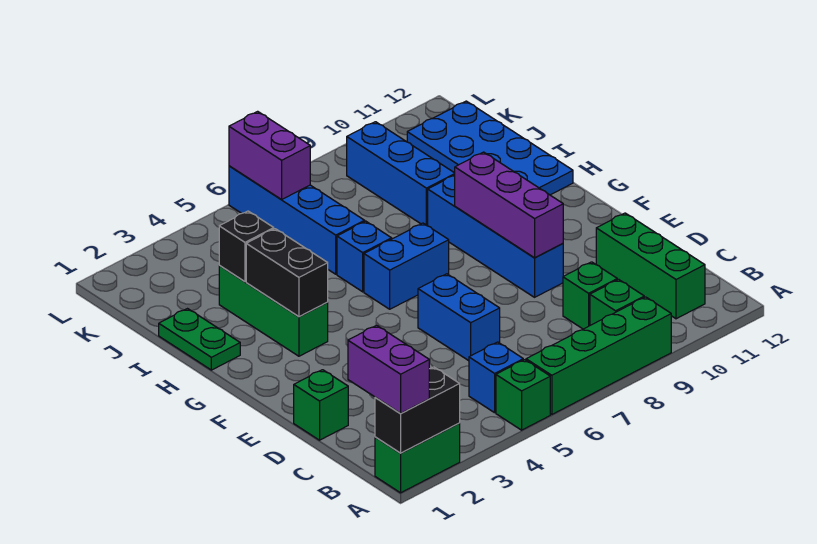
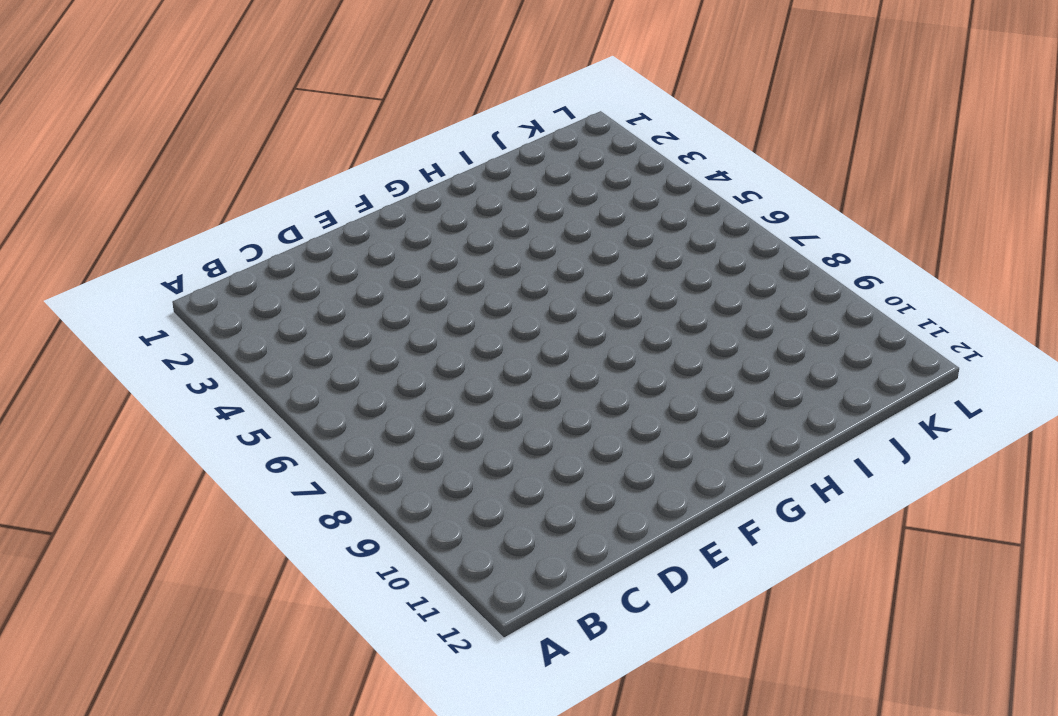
none -> green brick A1:A2 level 1
none -> green brick A5 level 1
none -> green brick A6:A9 level 1

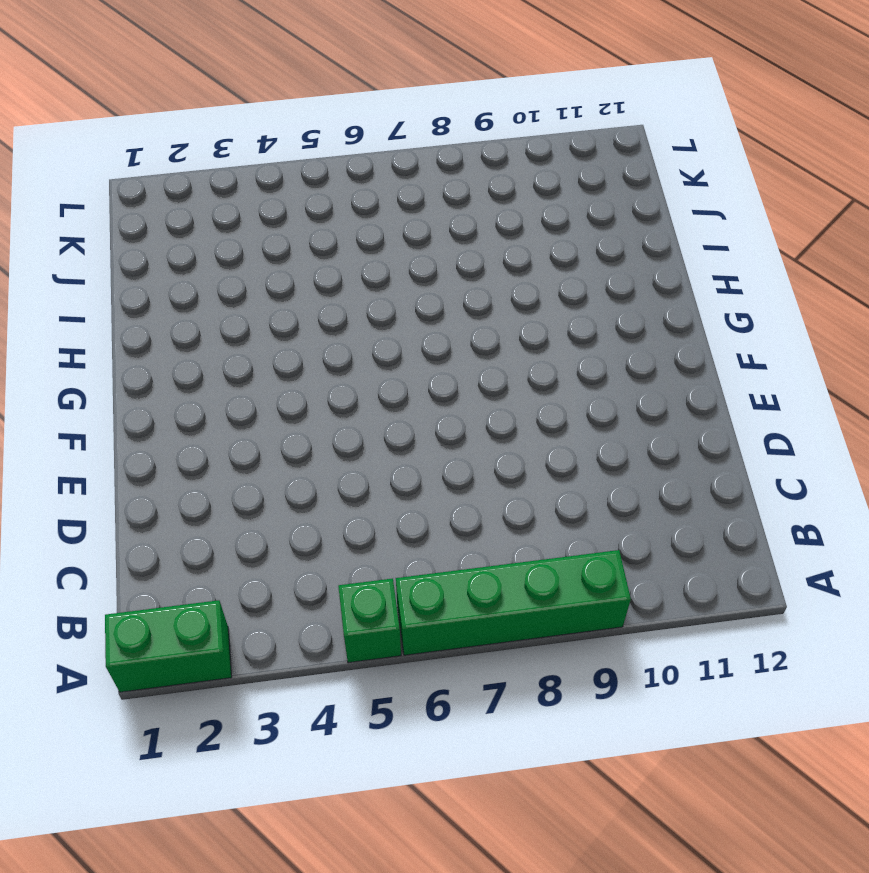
none -> blue brick B5 level 1
none -> green brick B9 level 1
none -> green brick B11:D11 level 1

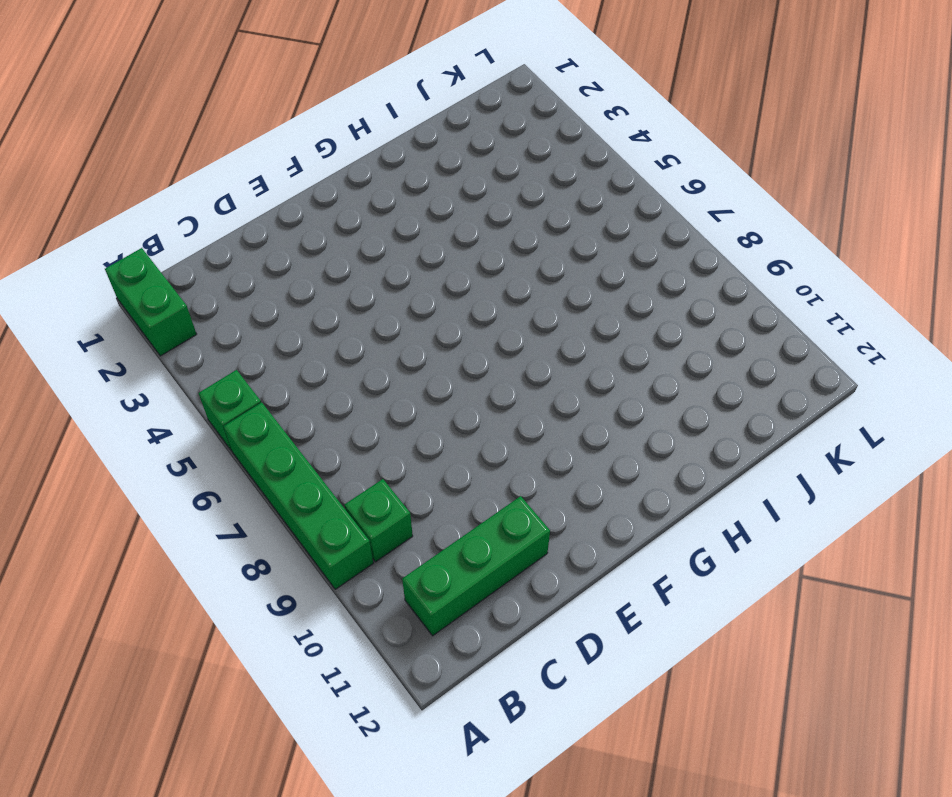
none -> blue brick B5 level 1
none -> green brick C9 level 1
none -> green brick D1 level 1

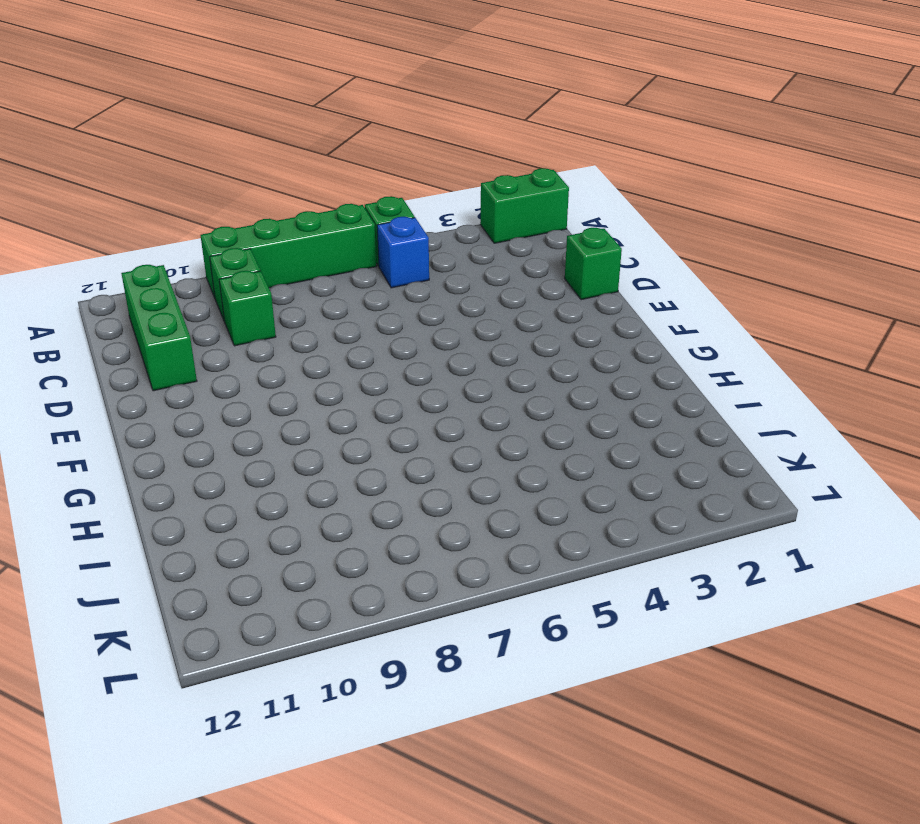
none -> blue brick D6:E6 level 1
none -> blue brick E9:H9 level 1
none -> green brick G3:I3 level 1

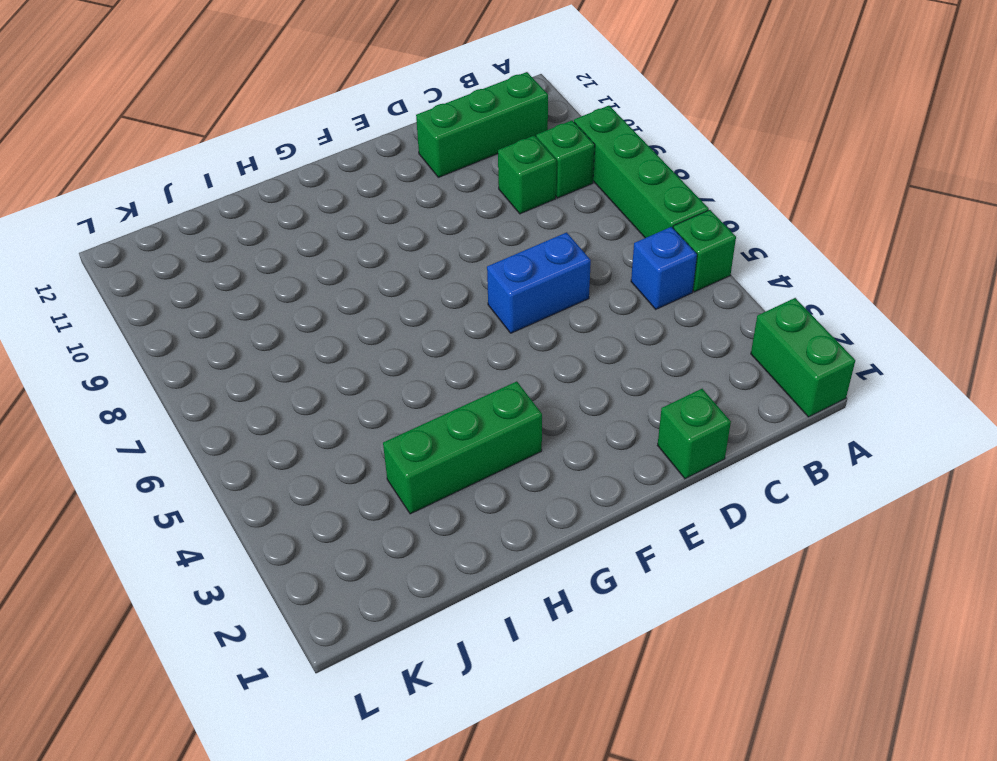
none -> blue brick E9:H9 level 1
none -> blue brick G6:G7 level 1
none -> green plate H1:I1 level 1

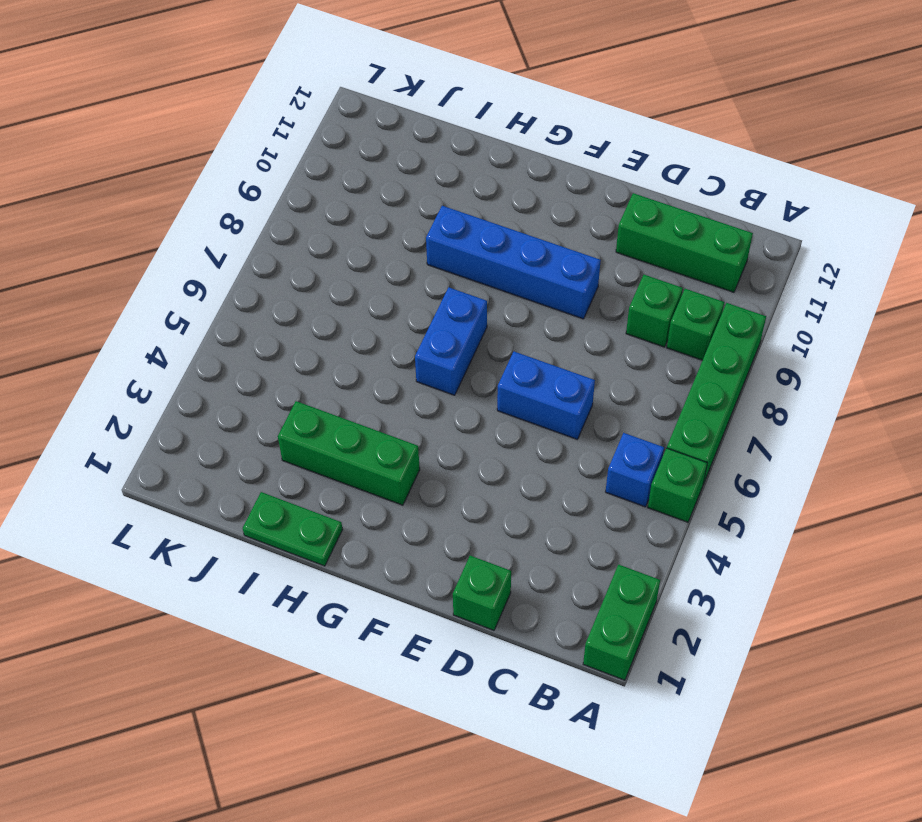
none -> blue brick H6 level 1
none -> blue plate H11:K12 level 1
none -> blue brick I6:L6 level 1

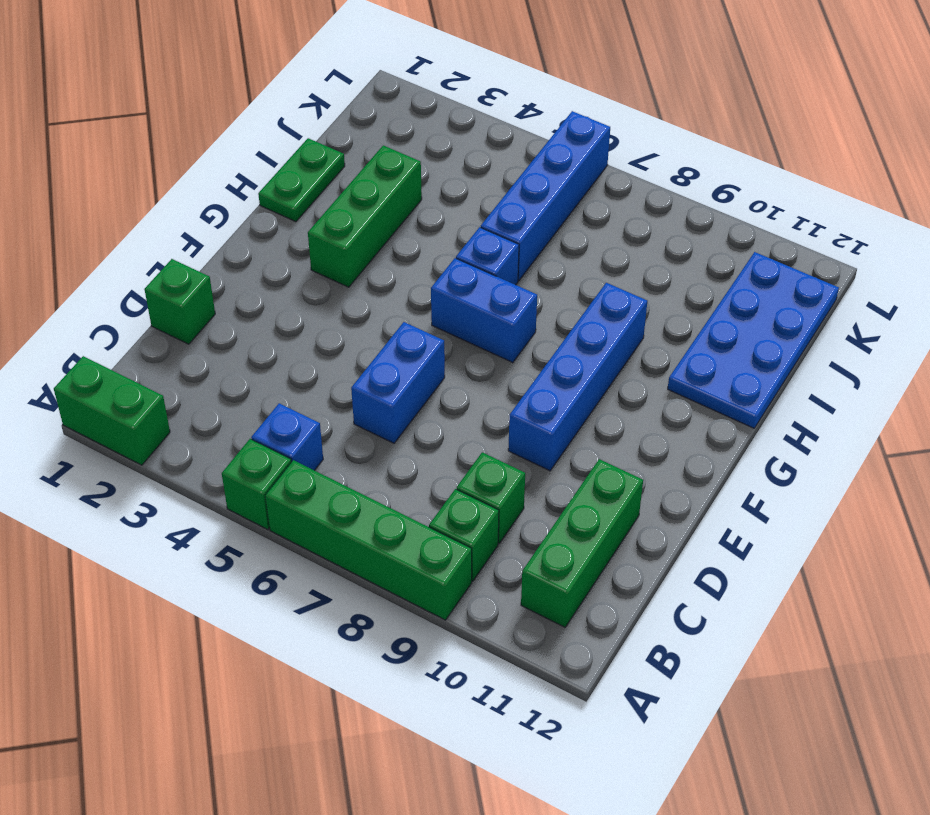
none -> blue brick I9:K9 level 1
none -> black brick A1:A2 level 2
none -> purple brick E9:G9 level 2

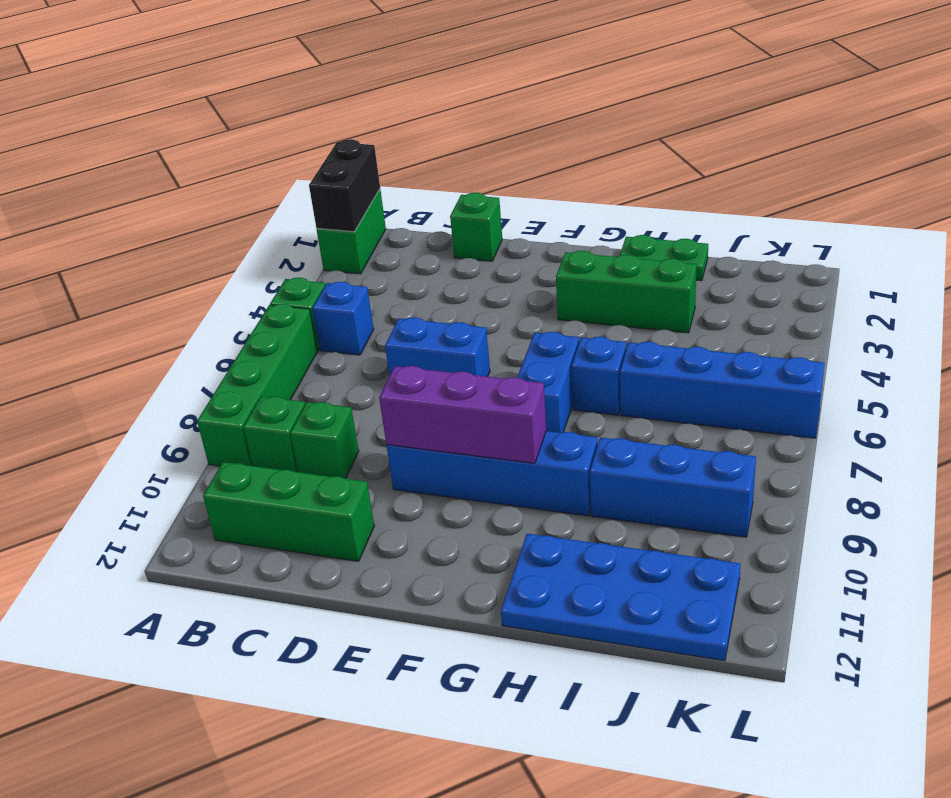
none -> black brick G3:H3 level 2
none -> black brick I3 level 2
none -> purple brick K6:L6 level 2

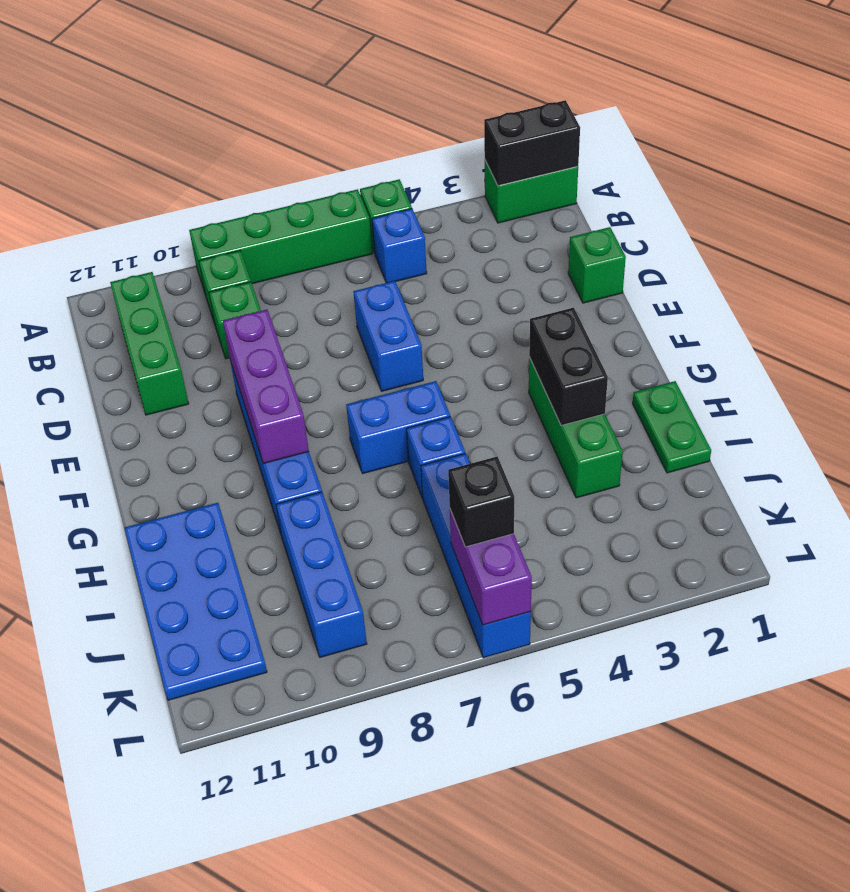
black brick K6 level 3 -> black brick I3 level 2
none -> purple brick A1:B1 level 3

